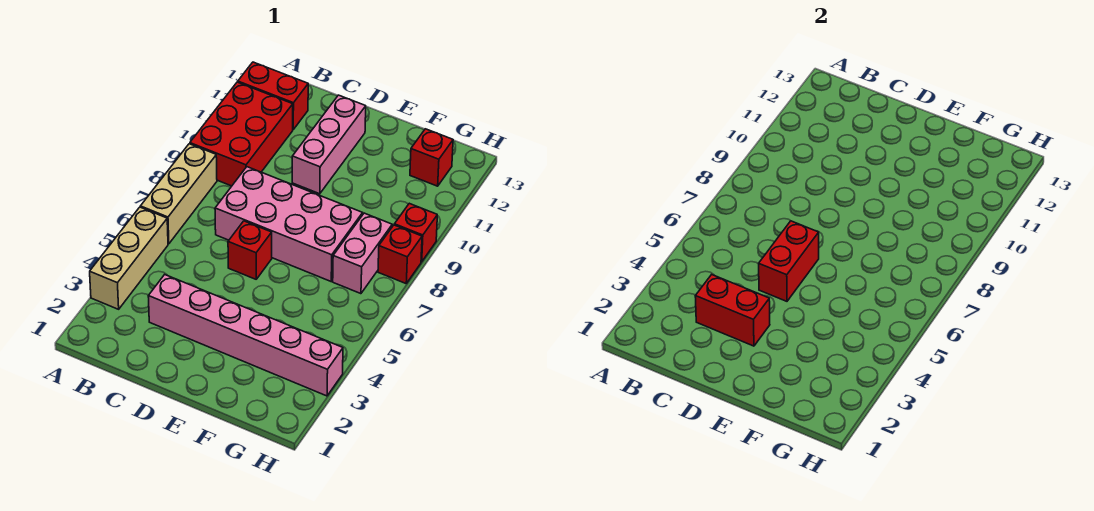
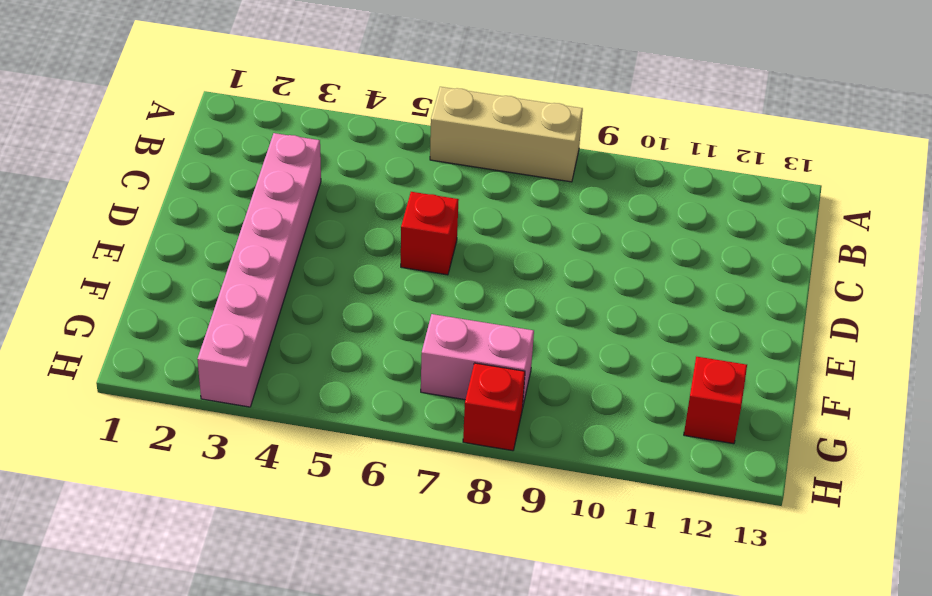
none -> tan brick A3:A5 level 1
none -> red brick A9:B11 level 1
none -> red brick A12:B12 level 1

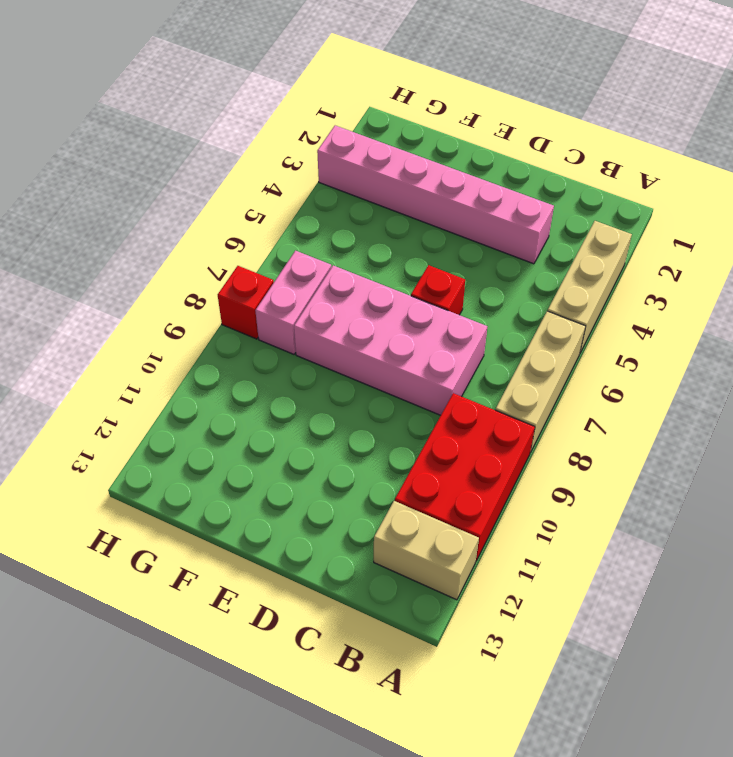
tan brick A12:B12 level 1 -> red brick A12:B12 level 1
none -> pink brick D10:D12 level 1
none -> red brick G12 level 1
none -> red brick H9 level 1

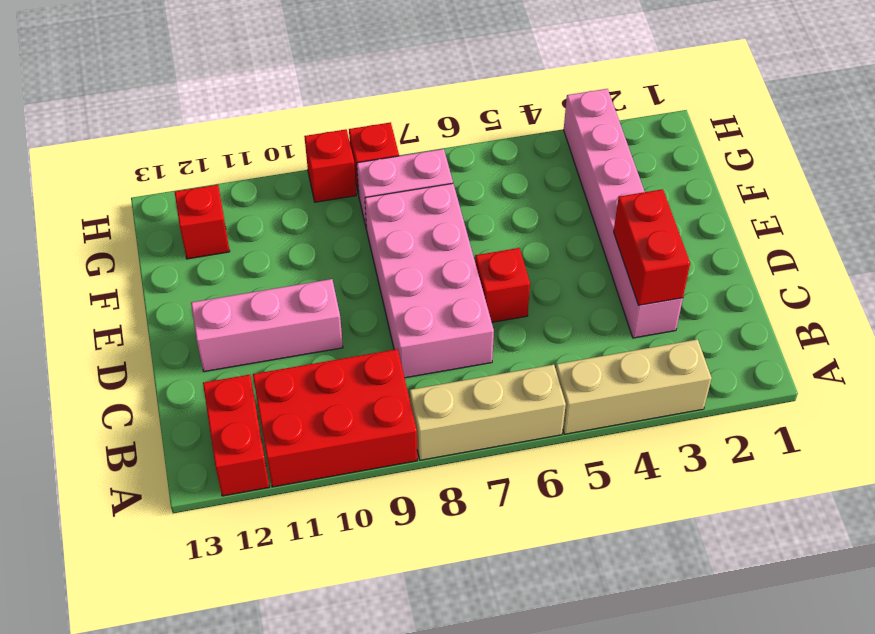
none -> red brick D5:D6 level 2

